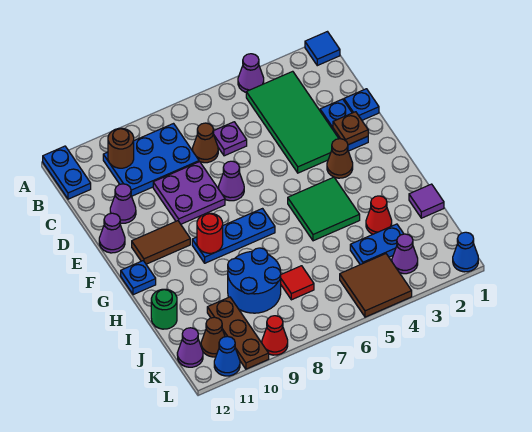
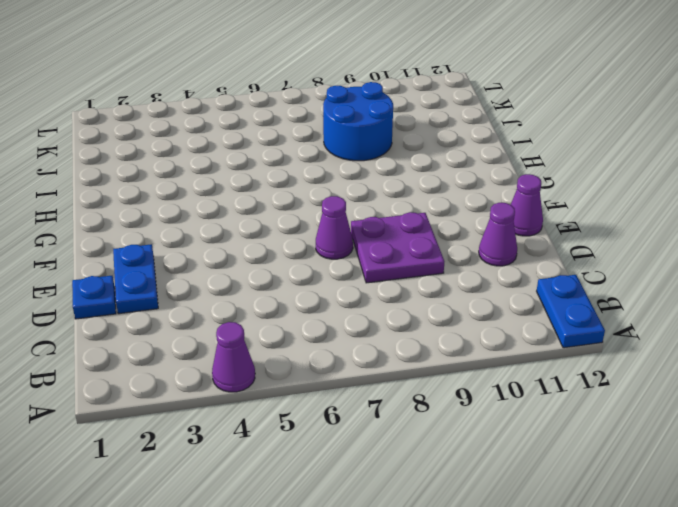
none -> blue tile A1 level 1
none -> green tile B3:E4 level 1
none -> blue plate B8:C10 level 1
none -> purple plate C6 level 1

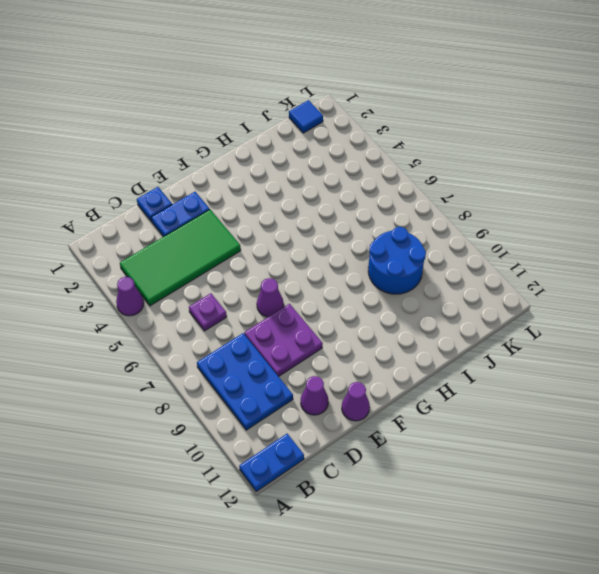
blue tile K1 level 1 -> blue tile A1 level 1
none -> brown cone C7 level 1
none -> brown cone F3 level 1
none -> brown tile F10:F11 level 1
none -> green tile G4:H5 level 1

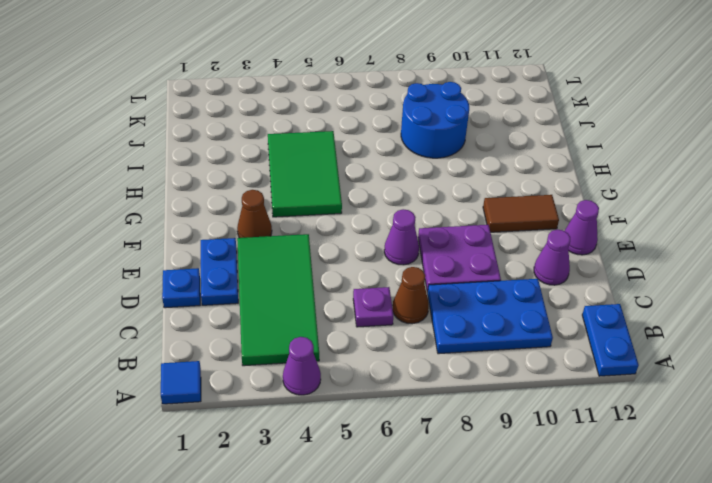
green tile G4:I5 level 1 -> green tile G4:H5 level 1
none -> blue plate G7:G9 level 1
none -> blue plate G12 level 1
none -> purple tile I1 level 1
none -> red cone I3 level 1

